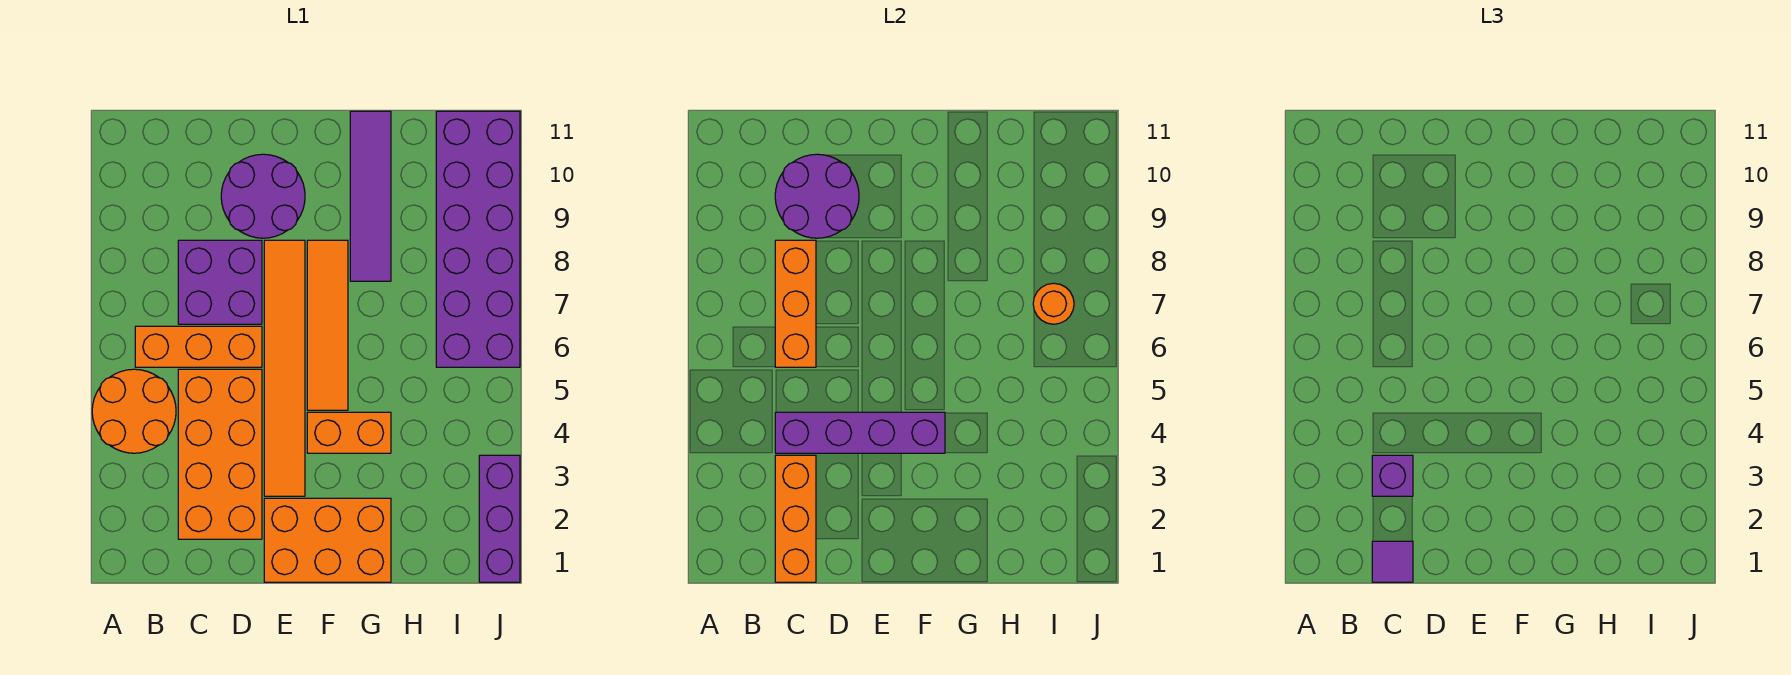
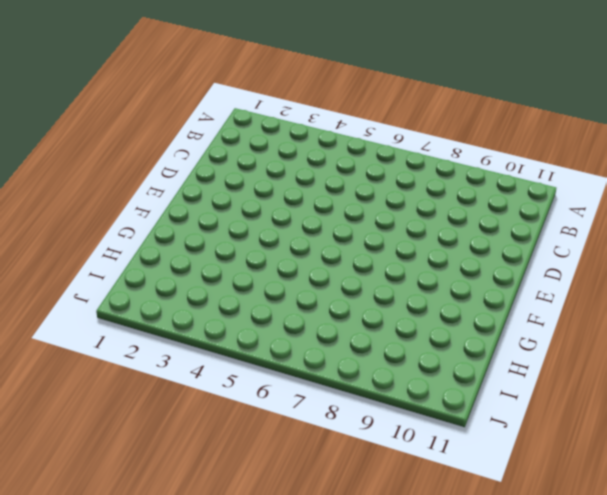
none -> orange round brick A4:B5 level 1
none -> orange brick B6:D6 level 1
none -> orange brick C2:D5 level 1

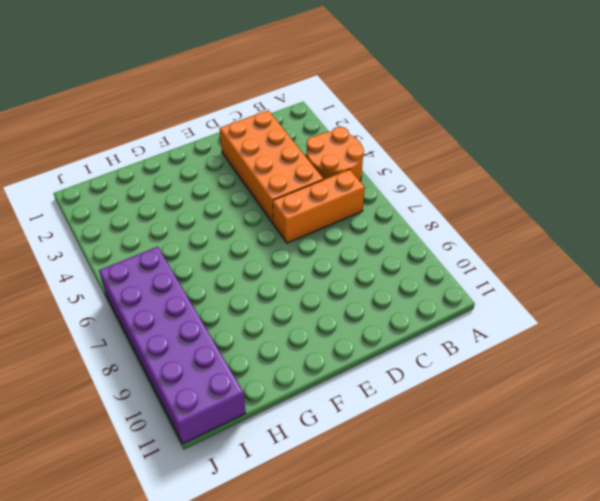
none -> purple brick C7:D8 level 1
none -> purple round brick D9:E10 level 1
none -> orange brick E1:G2 level 1

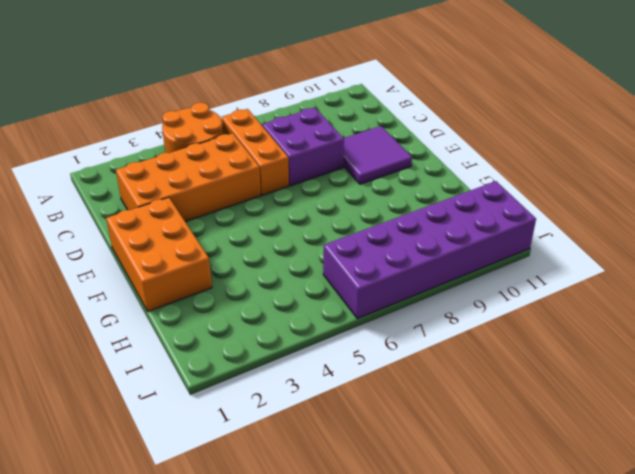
purple tile D9:E10 level 1 -> purple round brick D9:E10 level 1
none -> orange tile E3:E8 level 1
none -> orange brick F4:G4 level 1
none -> orange tile F5:F8 level 1

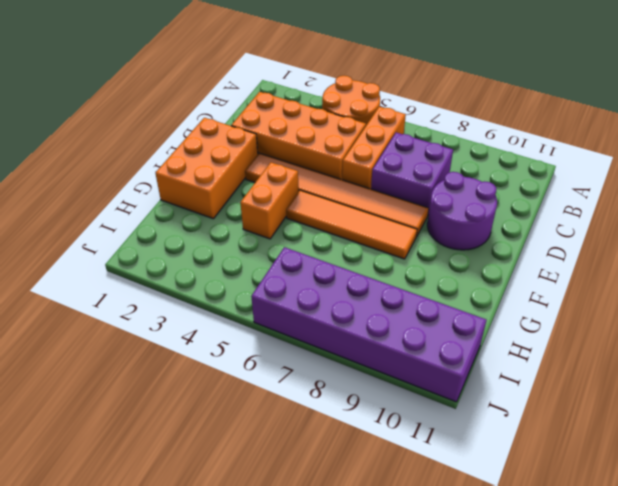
none -> purple tile G8:G11 level 1
none -> purple brick J1:J3 level 1
none -> orange brick C1:C3 level 2

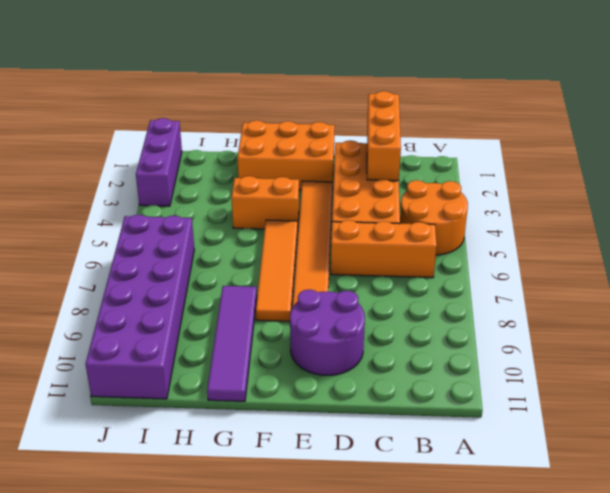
none -> purple brick C7:D8 level 1
none -> purple brick C4:F4 level 2
none -> orange brick C6:C8 level 2

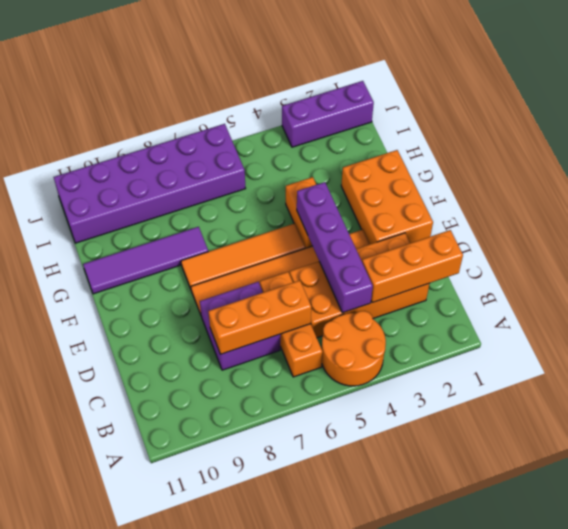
none -> purple round brick D9:E10 level 1
none -> purple round brick C9:D10 level 2
none -> orange round brick I7 level 2

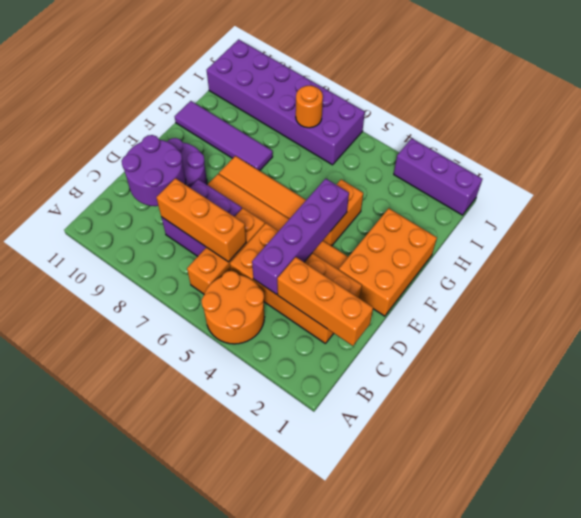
none -> purple tile C1 level 3
none -> purple brick C3 level 3

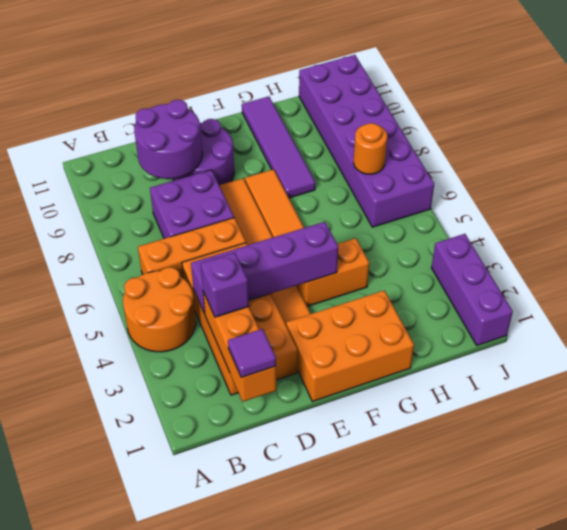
none -> orange brick C6:C8 level 2

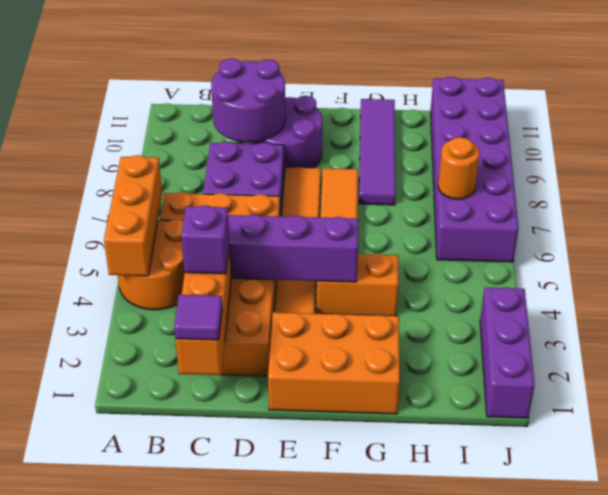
orange brick A4:A6 level 2 -> orange brick C6:C8 level 2

